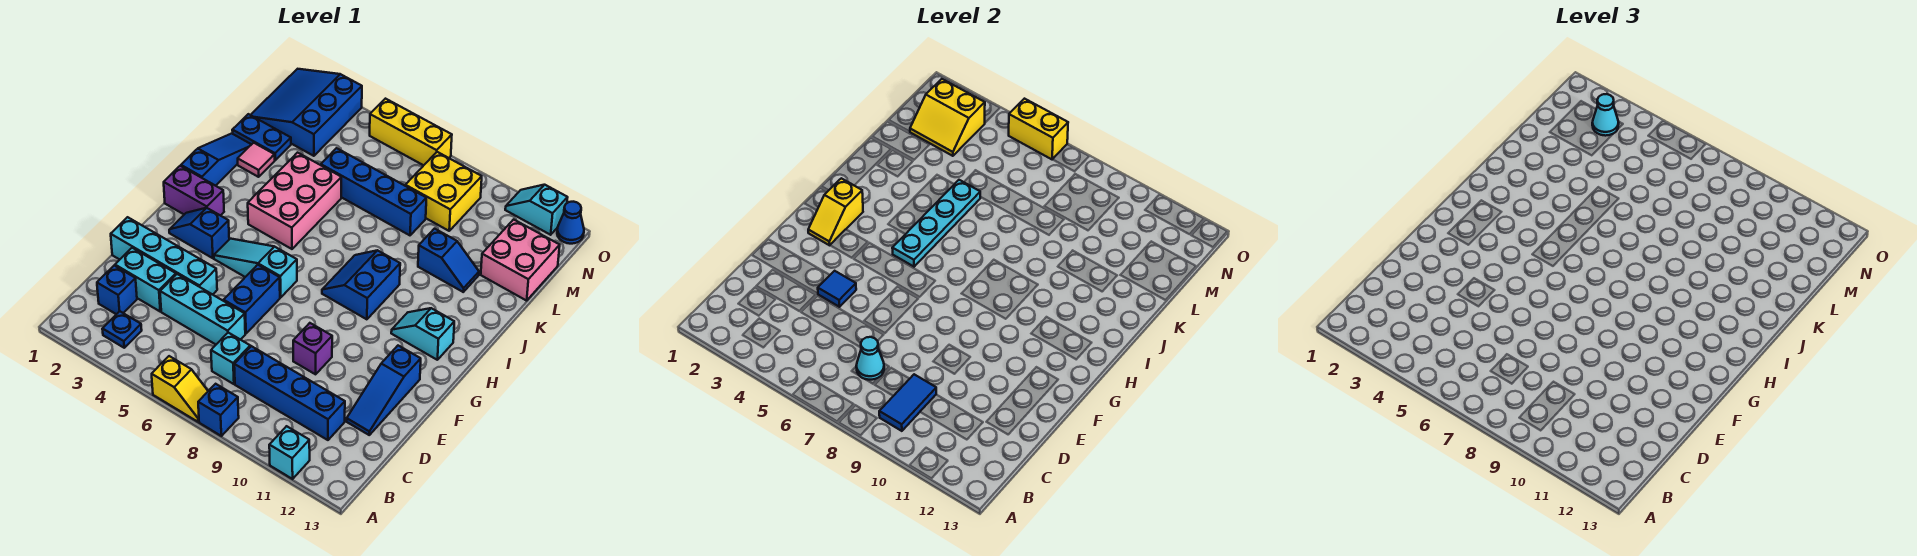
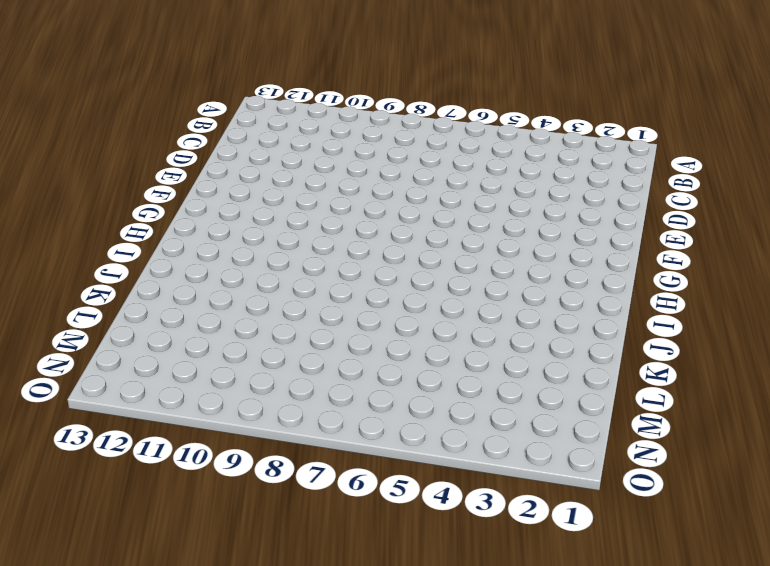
none -> yellow slope A6:A7 level 1 top 6
none -> blue brick A8 level 1
none -> cyan brick A11 level 1
none -> blue plate B3 level 1

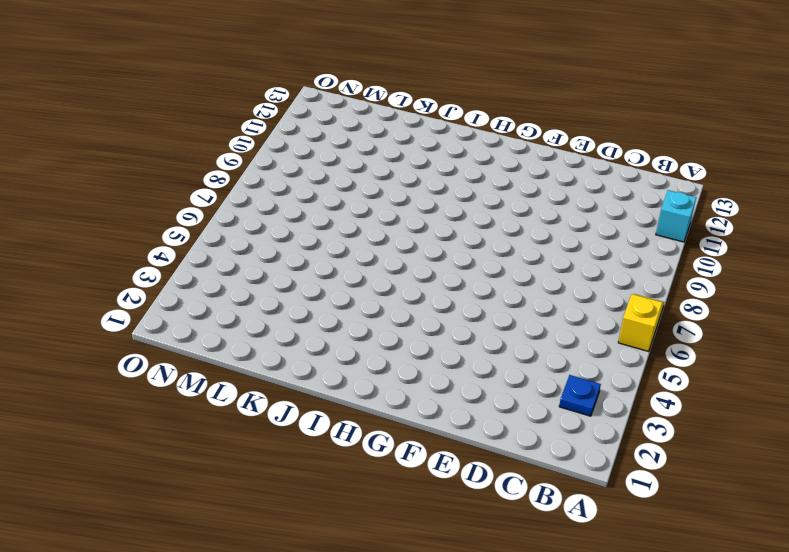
none -> blue brick A8 level 1
none -> blue brick C2 level 1
none -> cyan brick C7 level 1
none -> blue brick C8:C11 level 1

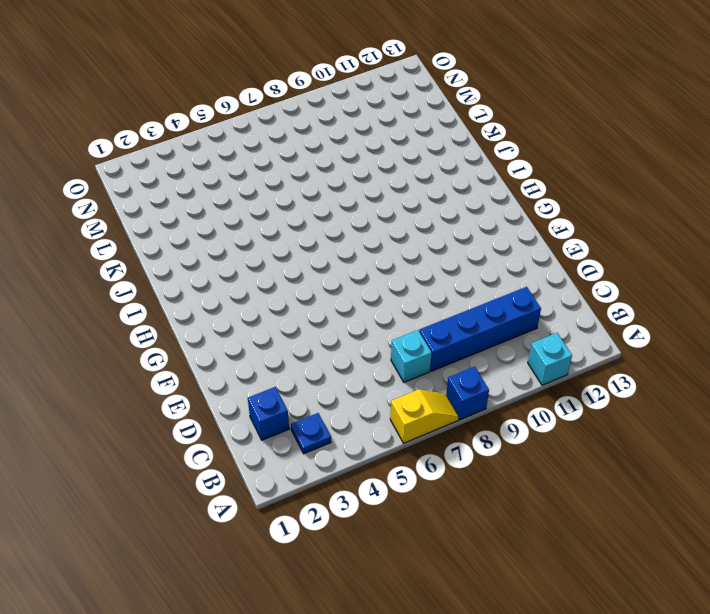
none -> cyan brick D2:D3 level 1
none -> cyan brick D4:D6 level 1
none -> blue slope D12:F12 level 1 top F
none -> cyan brick E1:E4 level 1

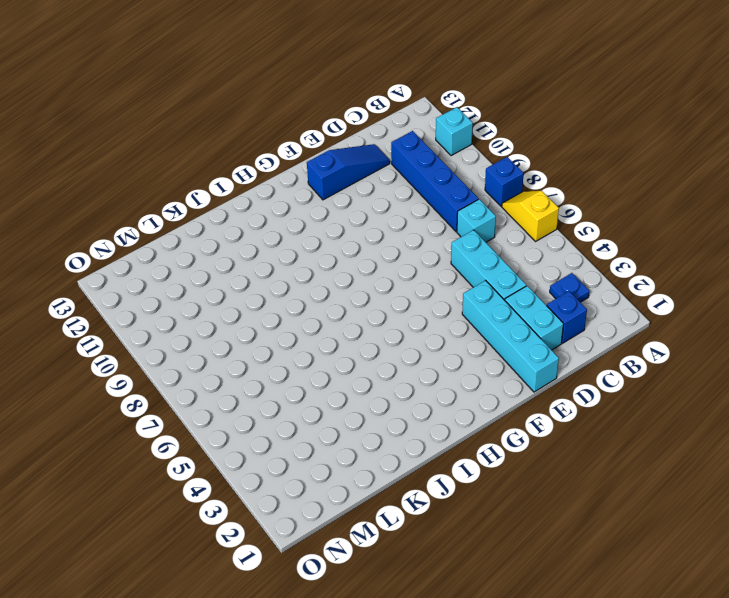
none -> blue brick E6:F6 level 1
none -> purple brick E9 level 1
none -> blue slope G2:G3 level 1 top 3
none -> cyan slope G4:G6 level 1 top 6

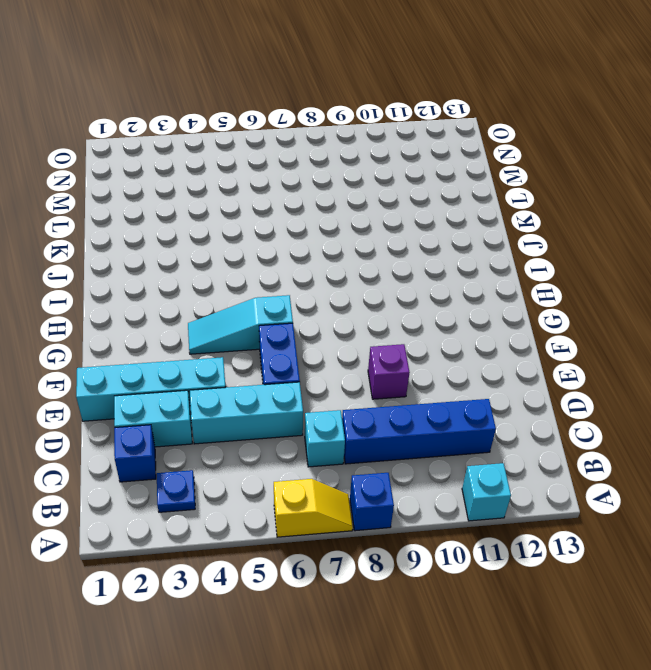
none -> blue slope D12:F12 level 1 top F
none -> blue slope G2:G3 level 1 top 3
none -> purple brick H1:H2 level 1
none -> blue slope H8:I9 level 1 top 9

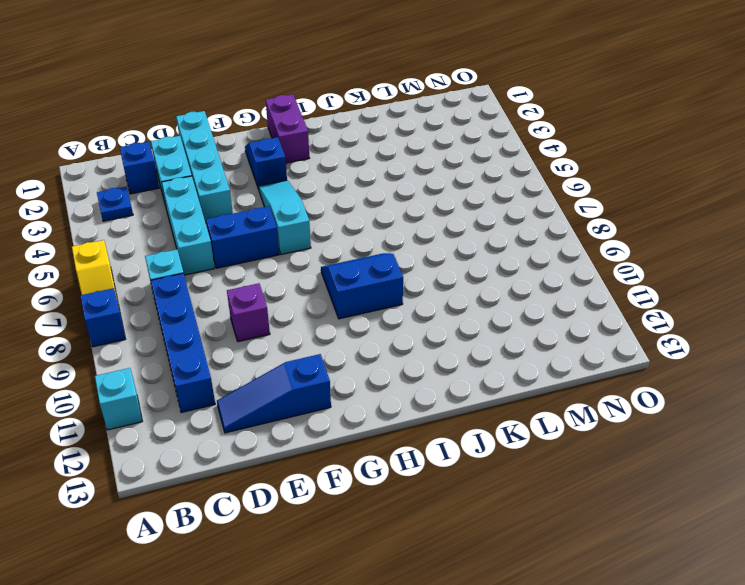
none -> cyan slope H11:H12 level 1 top 12
none -> blue slope I1:K1 level 1 top I
none -> pink brick I4:K5 level 1
none -> pink tile K2 level 1

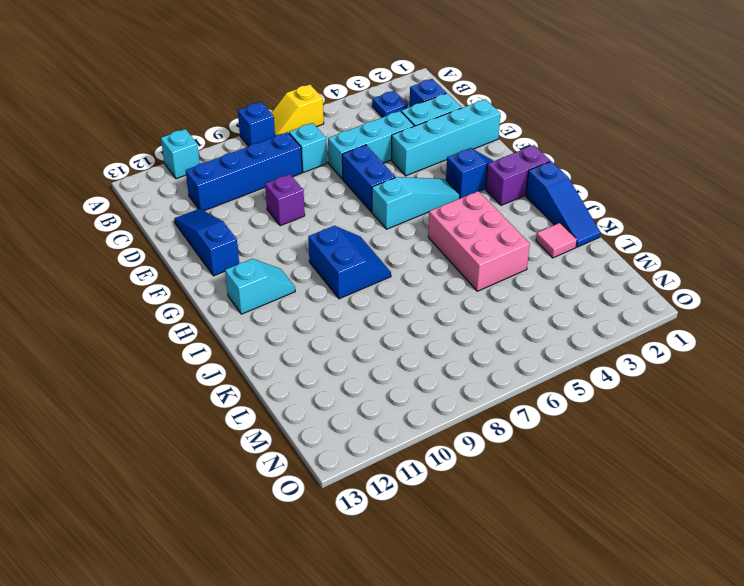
none -> blue slope K10:K11 level 1 top 10
none -> blue plate L1:L2 level 1
none -> blue brick L5:L8 level 1
none -> pink brick L12:M13 level 1

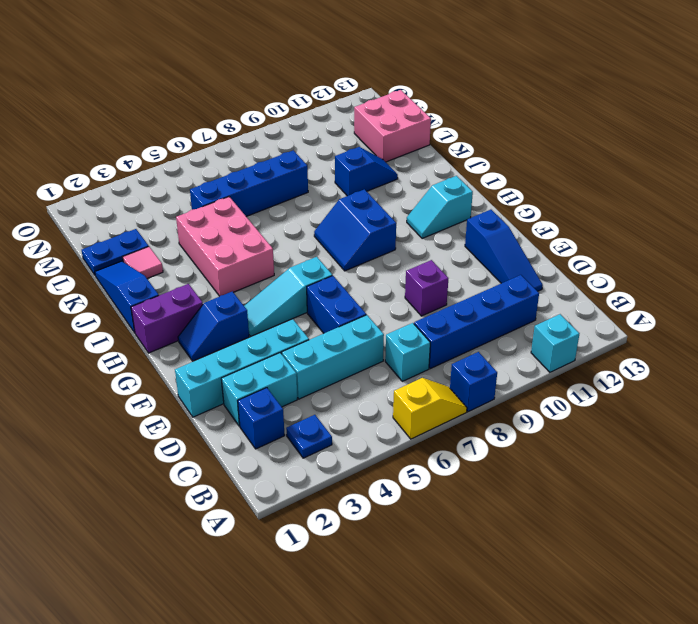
none -> blue slope M1:O3 level 1 top 3
none -> yellow brick M8:N9 level 1
none -> yellow brick O5:O7 level 1
none -> cyan slope O11:O12 level 1 top 12

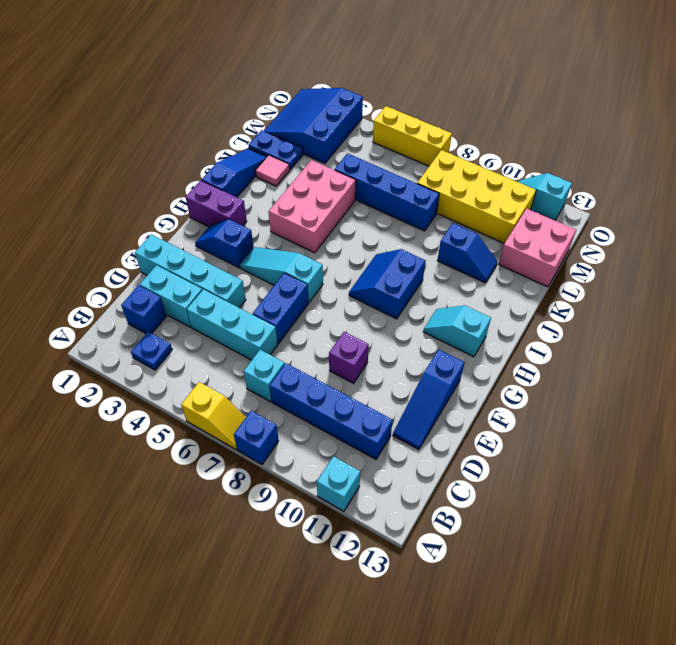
yellow brick M8:N11 level 1 -> yellow brick M8:N9 level 1
none -> blue cone O13 level 1
none -> blue tile B9:C9 level 2
none -> cyan cone C7 level 2
none -> blue tile E4 level 2

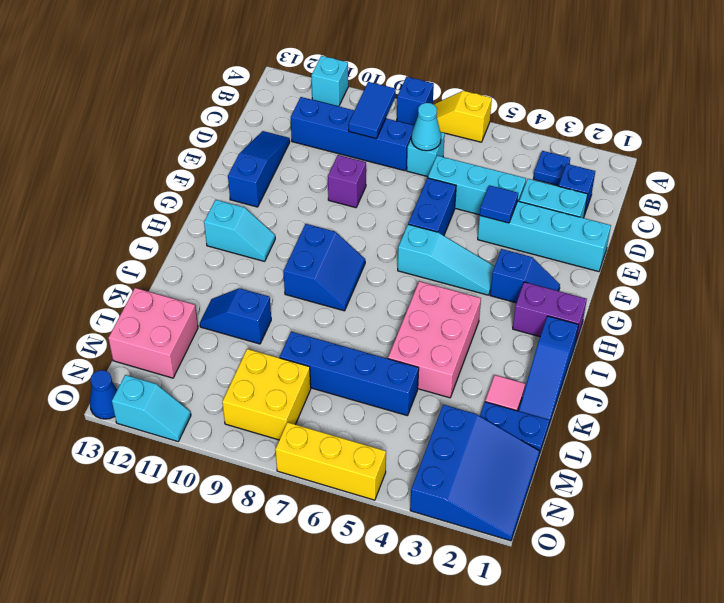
none -> yellow slope G2:H2 level 2 top H
none -> cyan plate H5:K5 level 2
none -> yellow slope M2:N3 level 2 top N
none -> yellow brick O5:O6 level 2

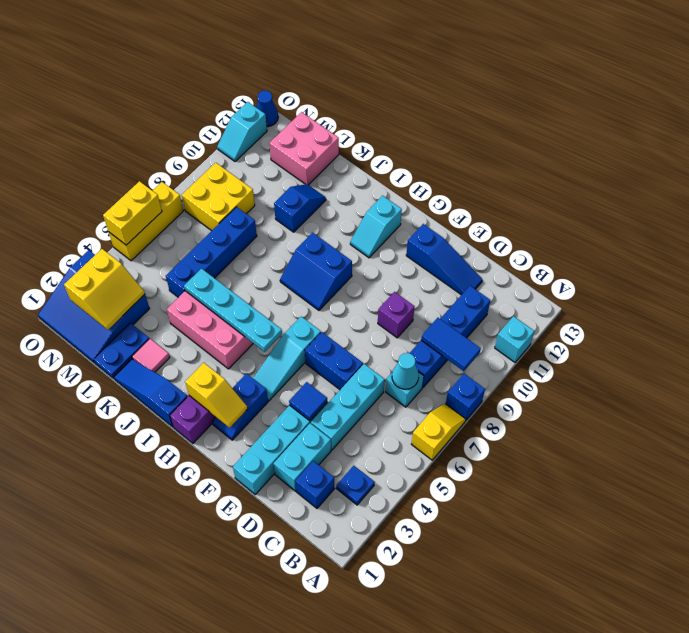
none -> cyan cone N3 level 3

